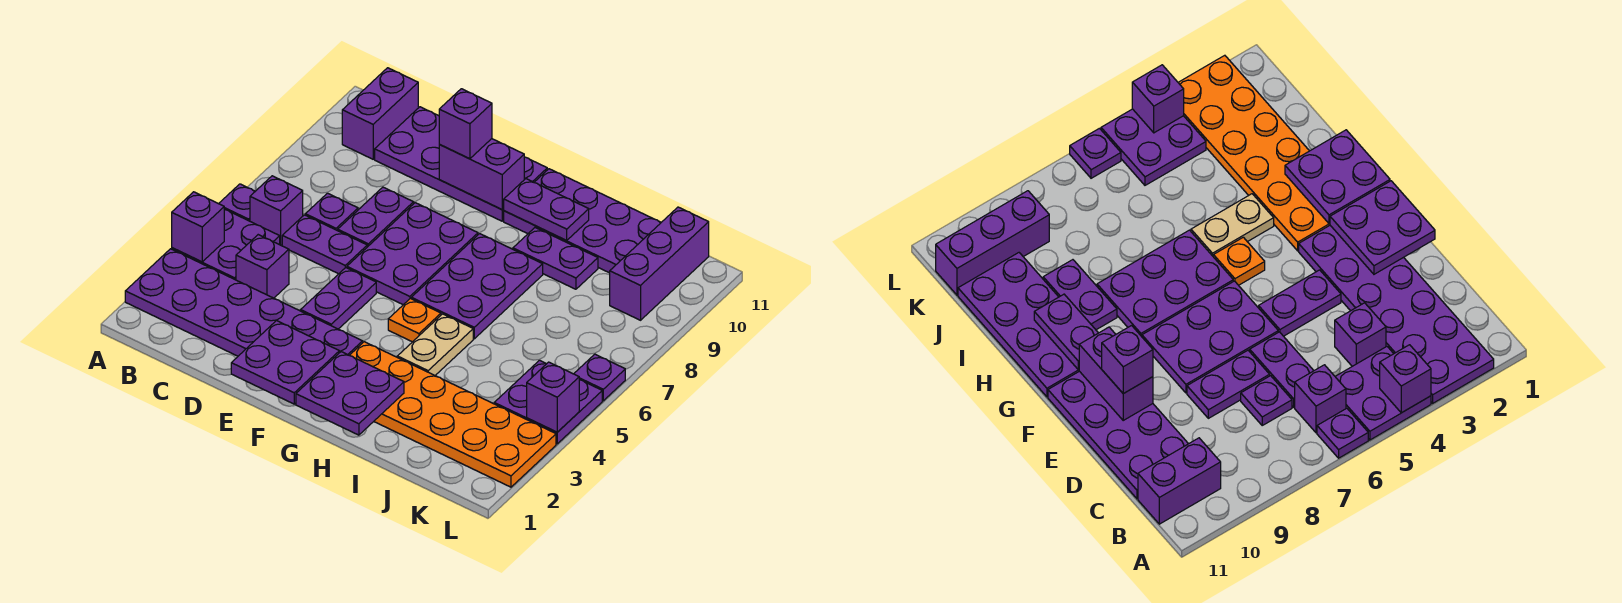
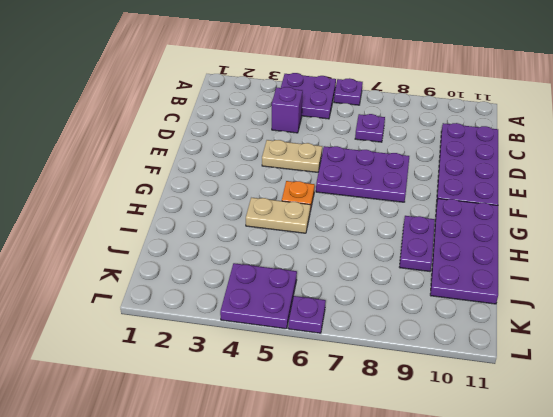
tan plate E4:E5 level 1 -> purple plate E4:E5 level 1
none -> purple plate A2:F3 level 1
none -> purple brick B6 level 1
none -> purple brick B10:B11 level 1

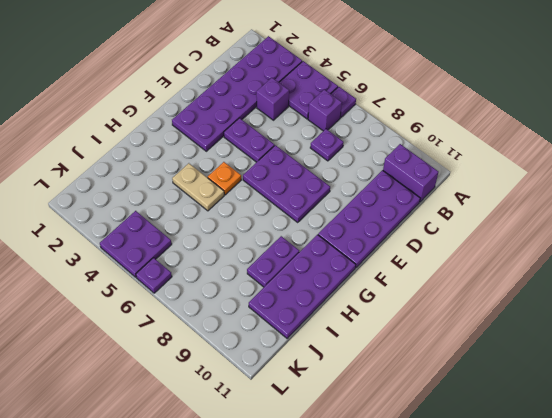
none -> purple plate C6:D6 level 1
none -> purple plate D7:D8 level 1
none -> orange plate G2:L3 level 1

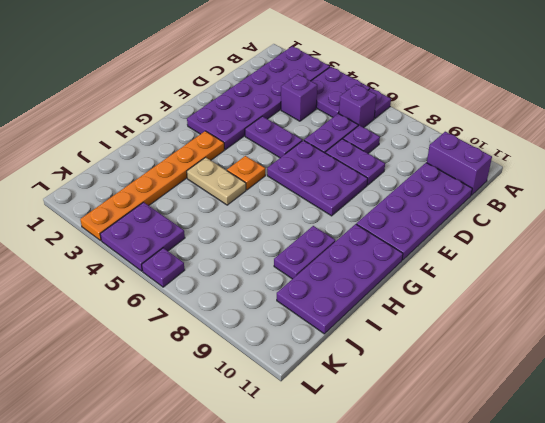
orange plate G3:L3 level 1 -> orange plate G2:L3 level 1
none -> purple plate G6:H8 level 1
none -> purple brick K9:K11 level 1
none -> purple brick A4 level 2

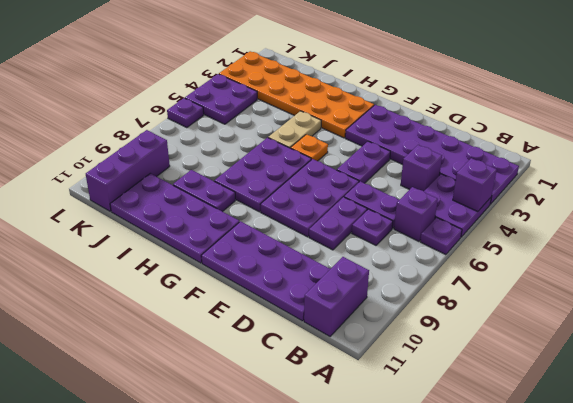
none -> purple plate E1:F2 level 2
none -> purple brick E10:F10 level 2
none -> purple plate G1:H2 level 2

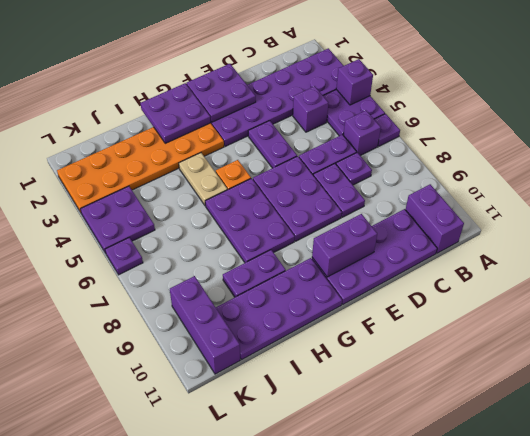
none -> purple plate G10:H10 level 2
none -> purple brick L4 level 2
none -> purple brick E10 level 3

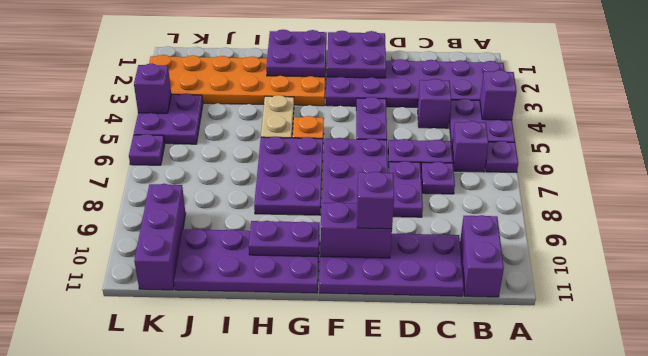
none -> purple plate H9:I9 level 1

